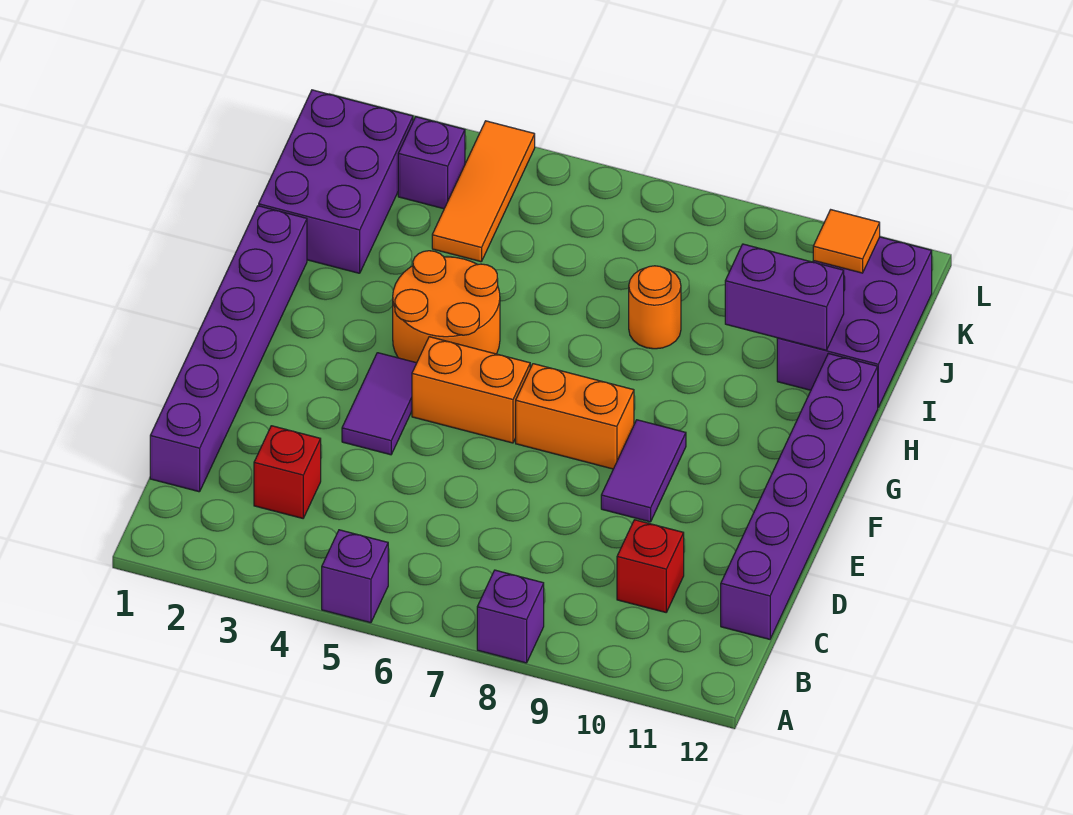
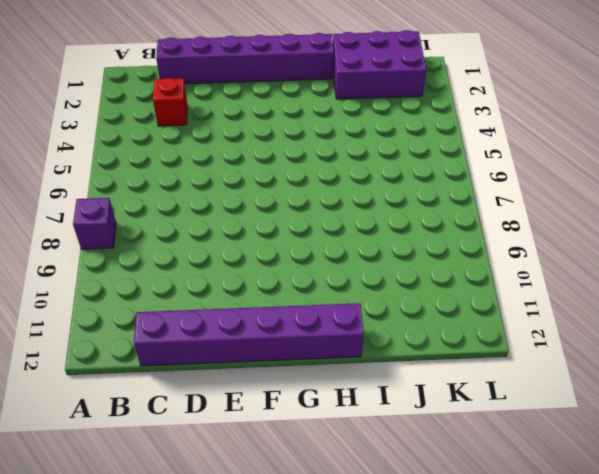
none -> purple brick A5 level 1
none -> red brick C10 level 1
none -> purple tile E4:F4 level 1

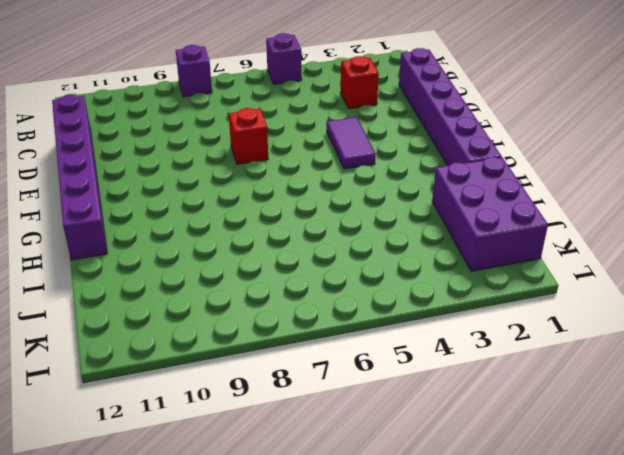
red brick E7 level 1 -> red brick C10 level 1
none -> purple tile E9:F9 level 1
none -> orange brick F5:F6 level 1
none -> orange brick F7:F8 level 1

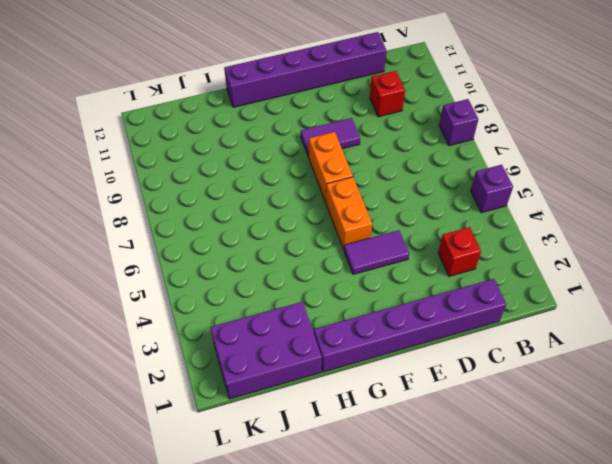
none -> orange round brick G4:H5 level 1
none -> orange round brick I8 level 1
none -> purple brick I11:K12 level 1

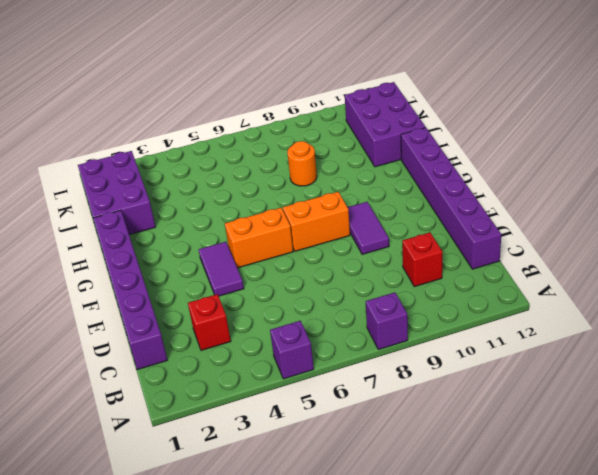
none -> orange round brick G4:H5 level 1
none -> orange tile J4:L4 level 1
none -> purple brick K3 level 1

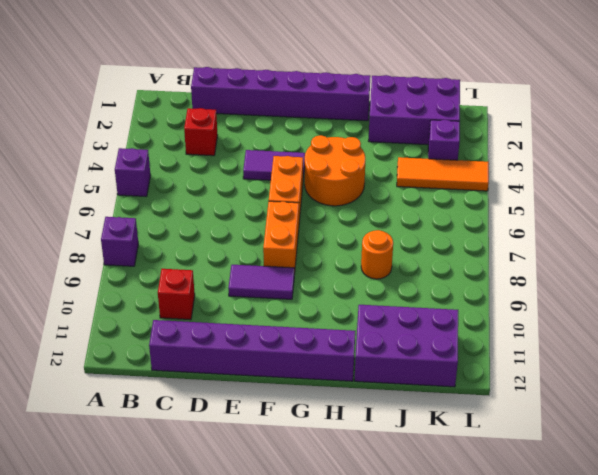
none -> purple brick I10:I11 level 2
none -> orange tile K11 level 2

